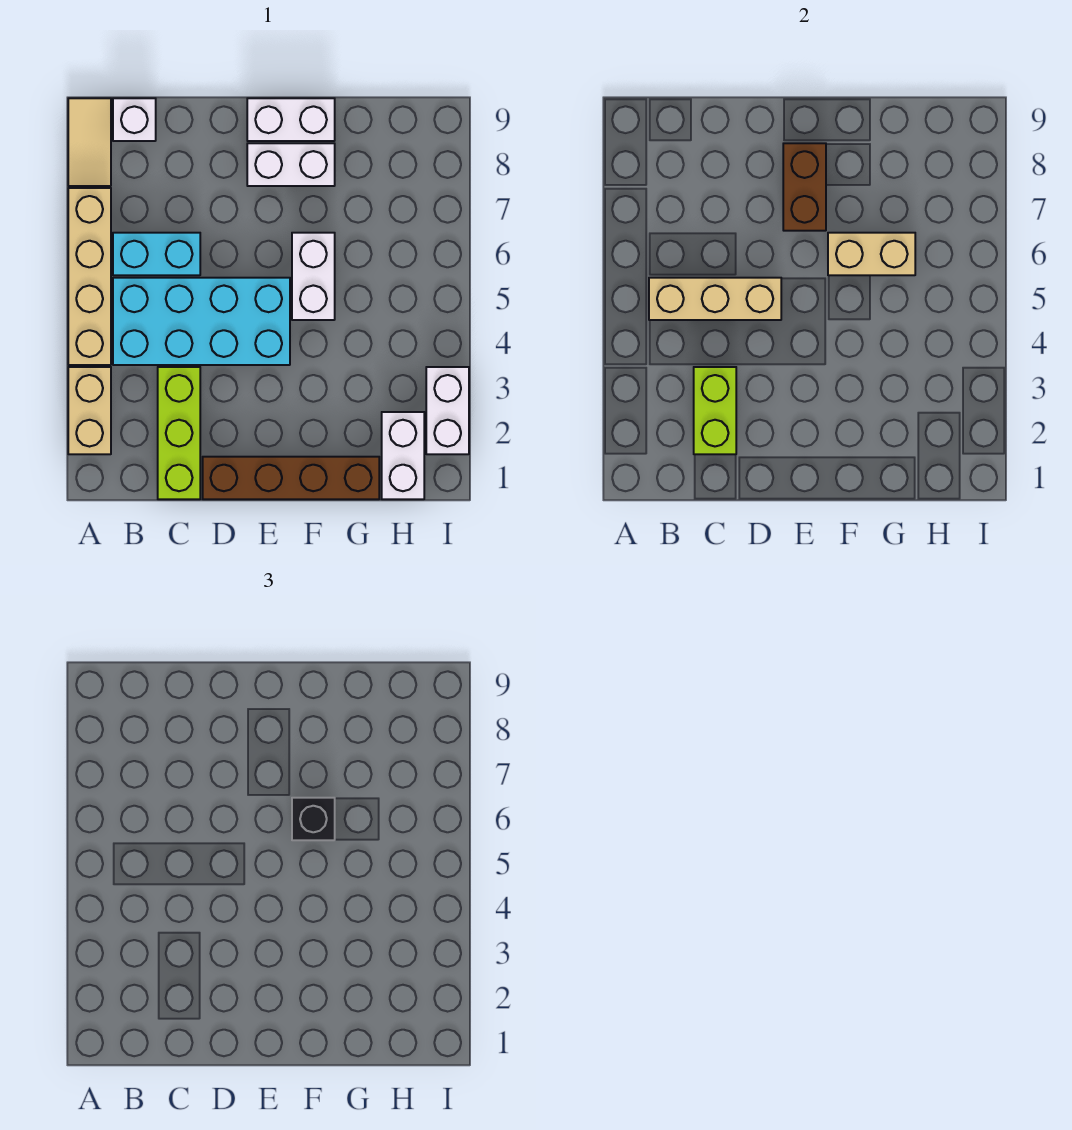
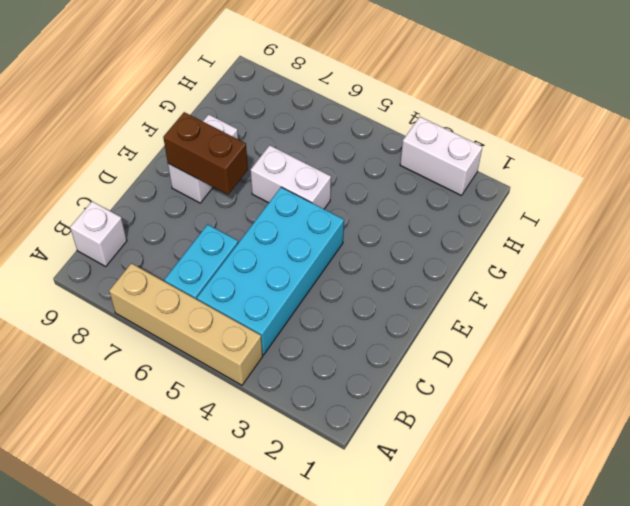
none -> tan brick A2:A3 level 1
none -> tan tile A8:A9 level 1
none -> lime brick C1:C3 level 1

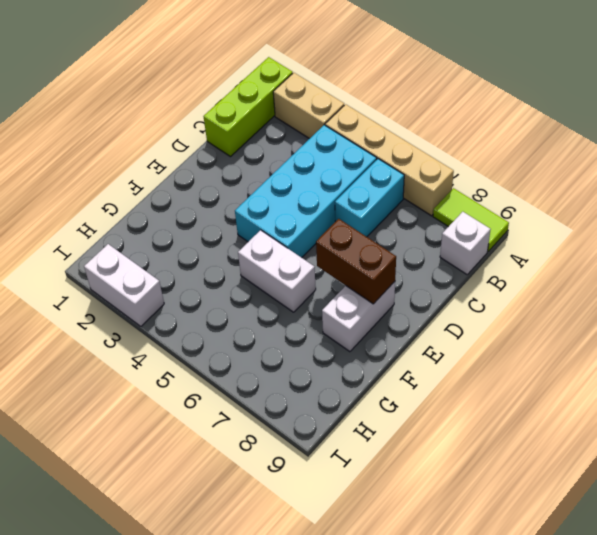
lime brick A1:C1 level 1 -> lime brick C1:C3 level 1
lime tile A8:A9 level 1 -> tan tile A8:A9 level 1
none -> brown brick D1:G1 level 1
none -> white brick E9:F9 level 1
none -> white brick H1:H2 level 1

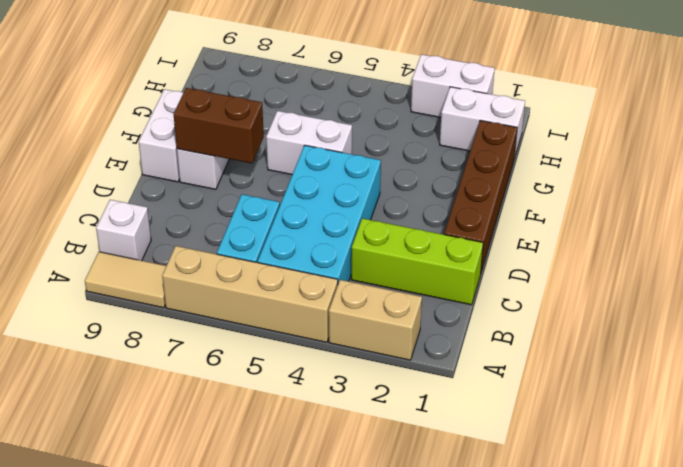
none -> tan brick B5:D5 level 2
none -> lime brick C2:C3 level 2
none -> tan brick F6:G6 level 2

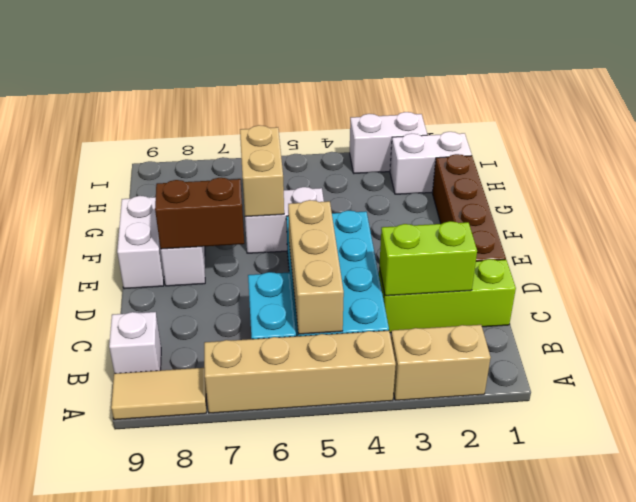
none -> black brick F6 level 3

